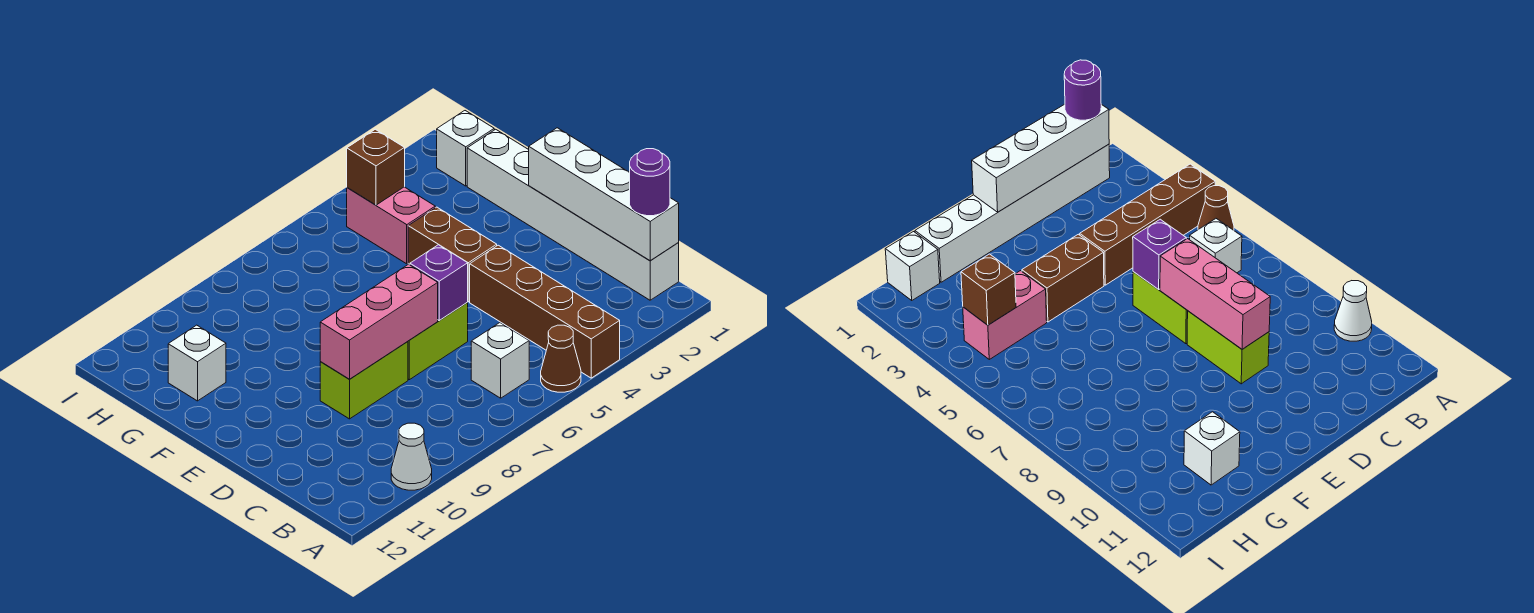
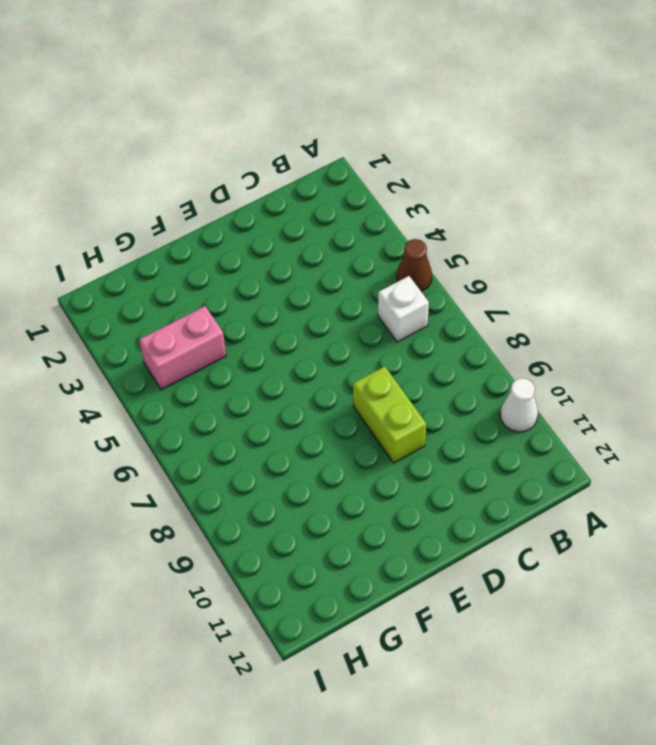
none -> brown brick A4:D4 level 1
none -> white brick B1:G1 level 1
none -> lime brick D6:D7 level 1

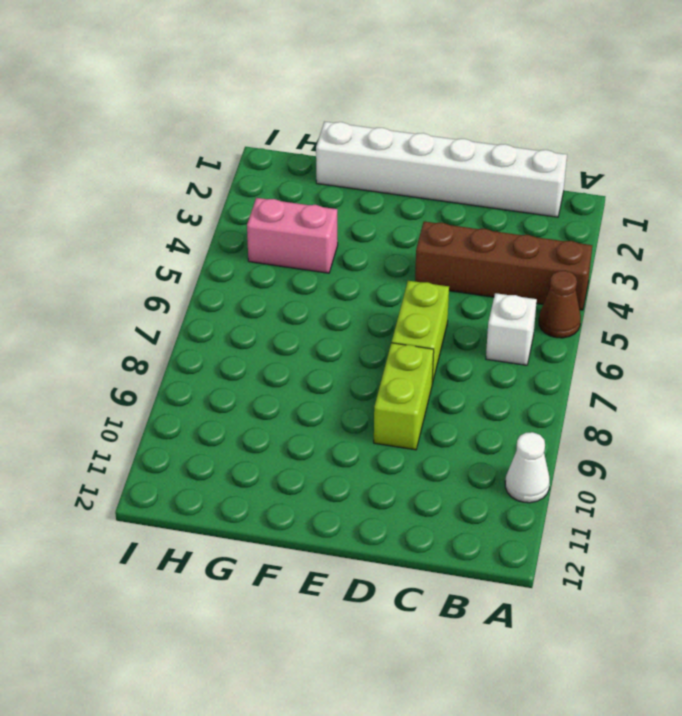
none -> brown brick E4:F4 level 1
none -> white brick G11 level 1
none -> white brick H1 level 1

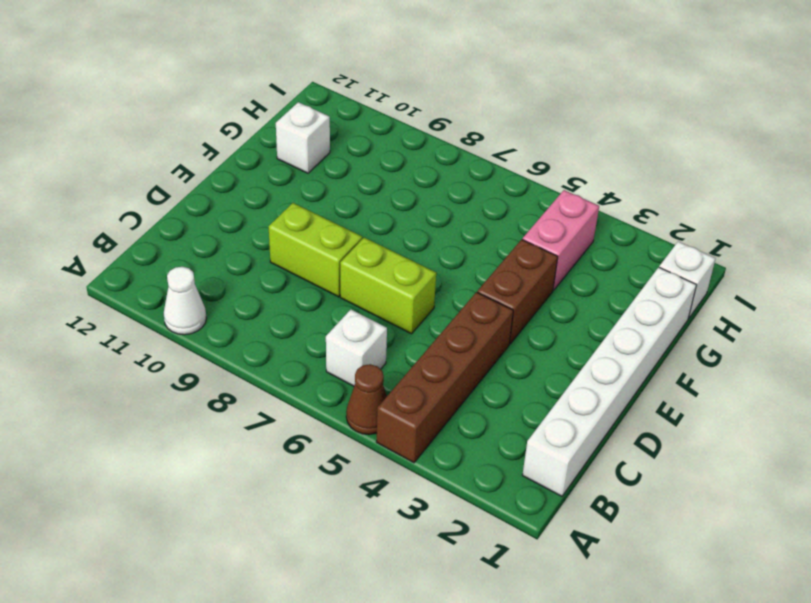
none -> white brick B1:E1 level 2
none -> purple brick D6 level 2
none -> pink brick D7:D9 level 2

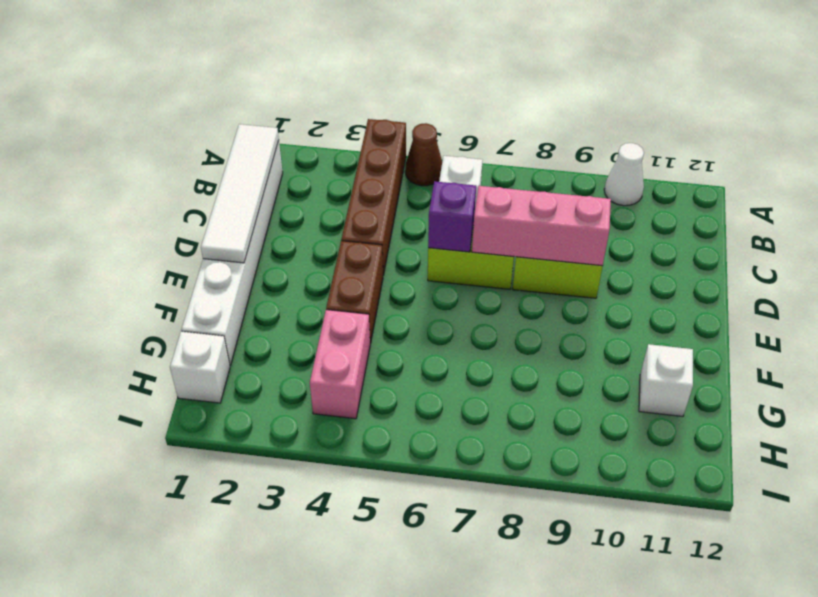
white tile B1:E1 level 2 -> white brick B1:E1 level 2
none -> brown brick H4 level 2
none -> purple round brick B1 level 3

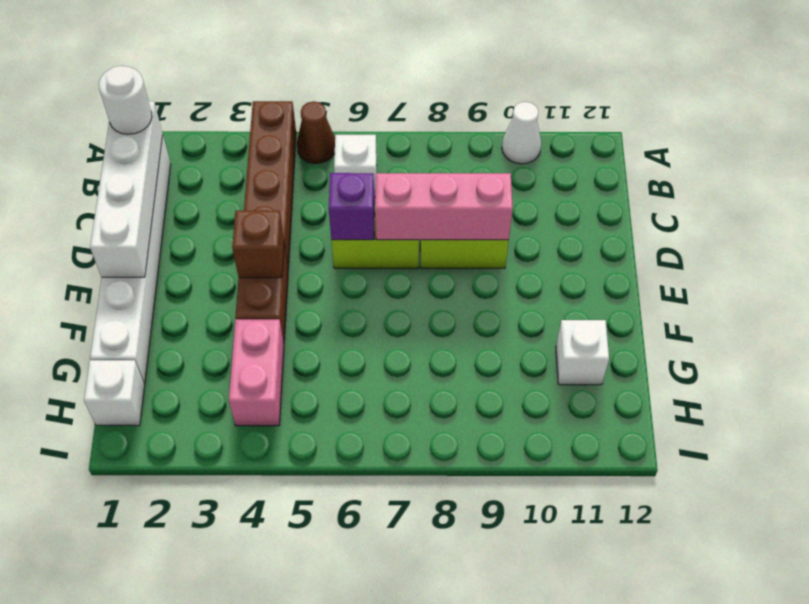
white round brick B1 level 3 -> purple round brick B1 level 3
brown brick E4 level 2 -> brown brick H4 level 2

